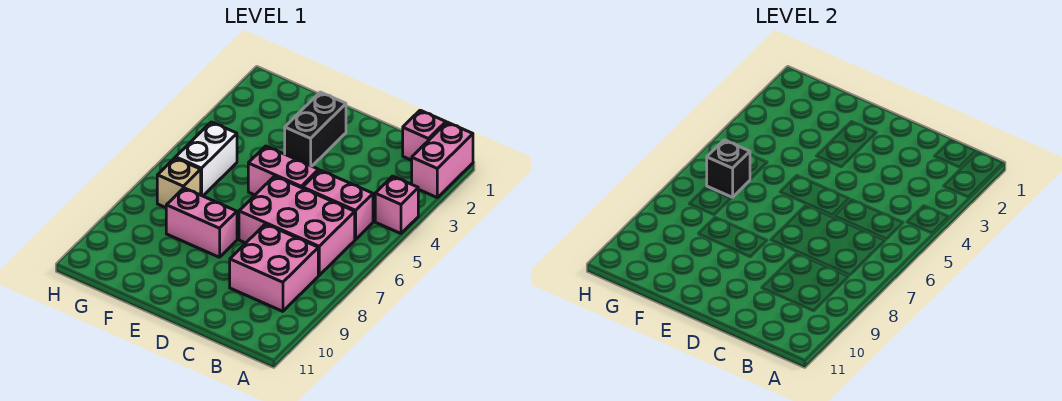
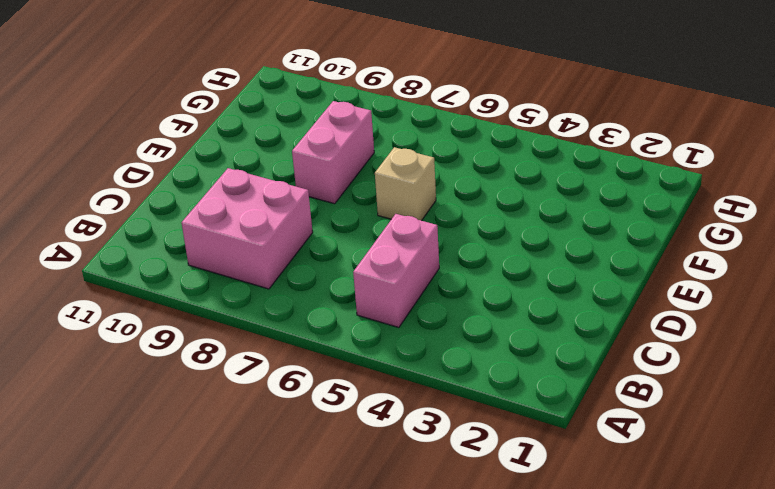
tan brick E6 level 1 -> tan brick G7 level 1
none -> pink brick A1:A2 level 1
none -> pink brick A4 level 1
none -> pink brick B1 level 1

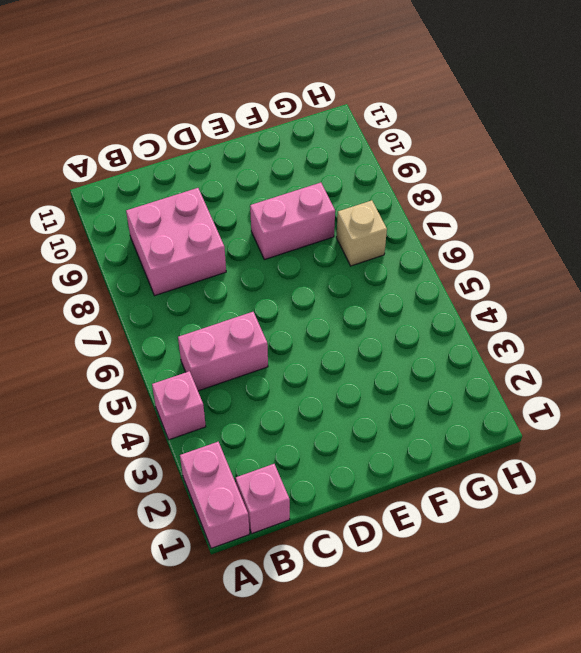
none -> pink brick B6:D7 level 1
none -> pink brick D5:E5 level 1
none -> black brick E2:E3 level 1

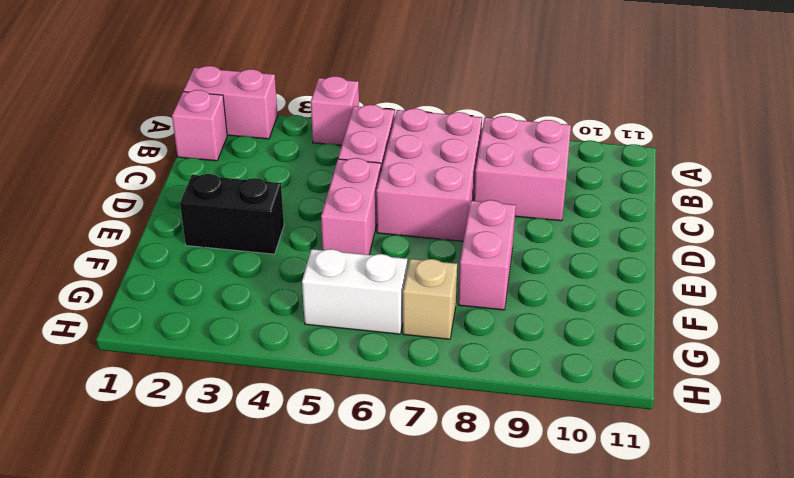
none -> black brick G6 level 2

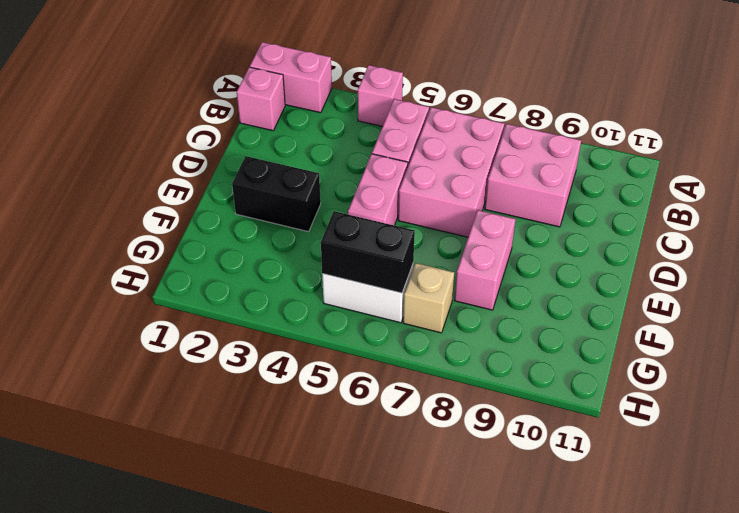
black brick G5:G6 level 2 -> black brick G6 level 2

